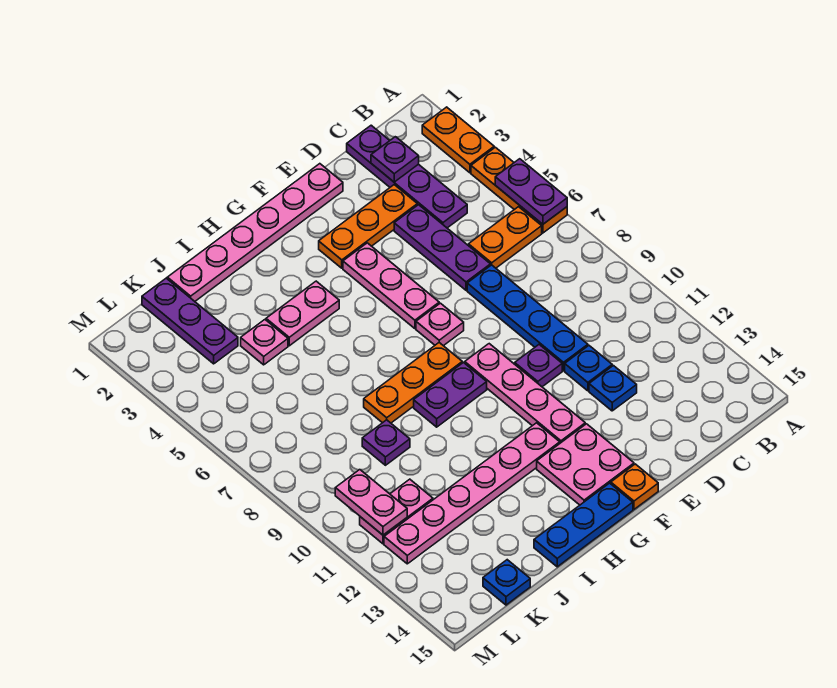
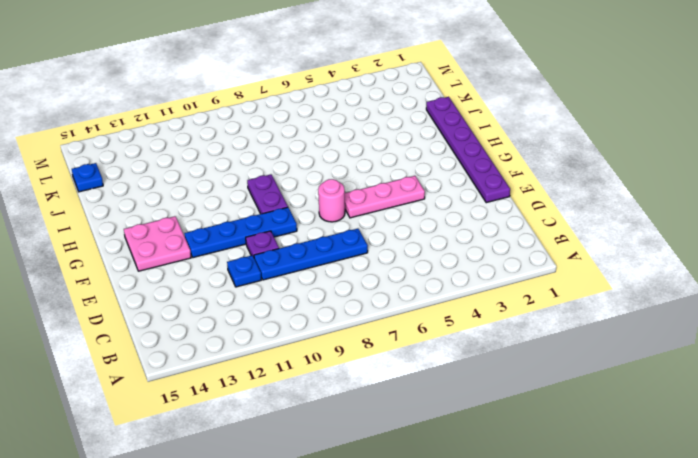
purple plate E1:J1 level 1 -> pink plate E1:J1 level 1
pink round brick F7 level 1 -> pink plate F7 level 1
blue plate F9:F12 level 1 -> pink plate F9:F12 level 1
none -> orange plate A2:A3 level 1
none -> orange plate A4:A6 level 1
none -> orange plate B6:C6 level 1

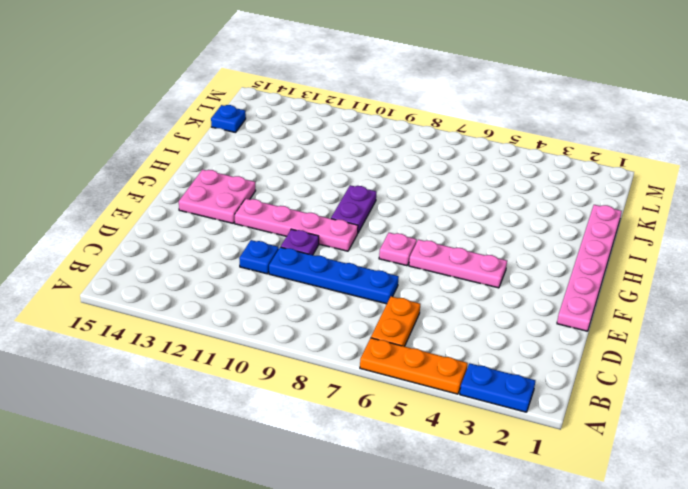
blue plate A2:A3 level 1 -> orange plate A2:A3 level 1
none -> purple plate C1:C4 level 1
none -> orange plate D3:F3 level 1
none -> purple plate D4:D6 level 1

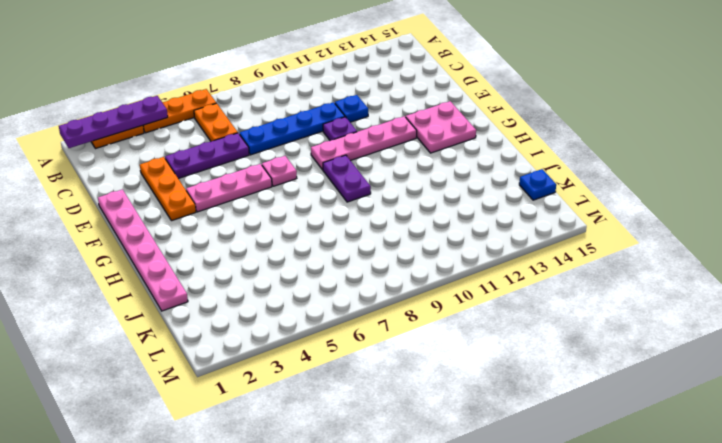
purple plate A1:A4 level 2 -> purple plate C1:C4 level 1
none -> blue plate D12 level 1
none -> orange plate F15 level 1
none -> orange plate G8:I8 level 1

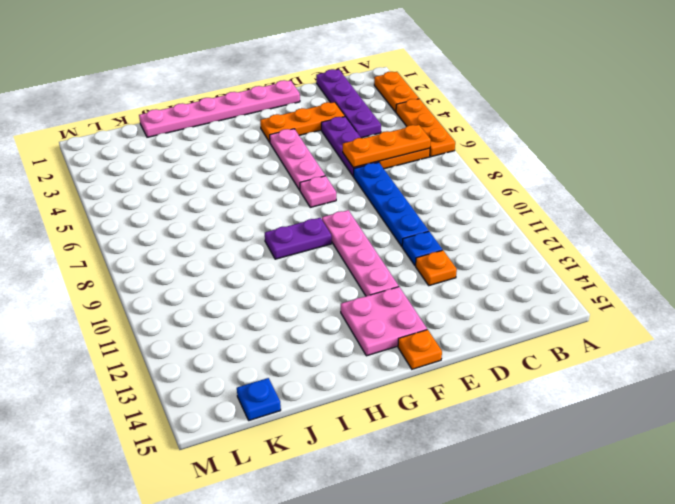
orange plate B6:D6 level 2 -> orange plate G8:I8 level 1
orange plate D12 level 1 -> blue plate D12 level 1
none -> purple plate E10 level 1
none -> pink plate G12:L12 level 1
none -> blue plate G15:I15 level 1

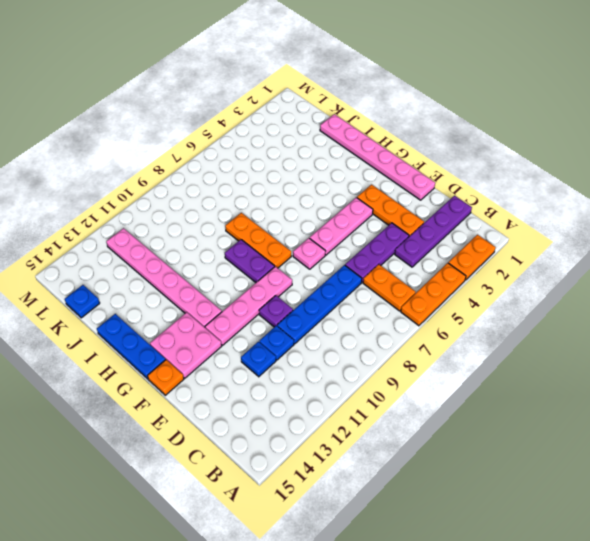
none -> pink plate H4:I4 level 1
none -> pink plate J4 level 1
none -> purple plate J9 level 1

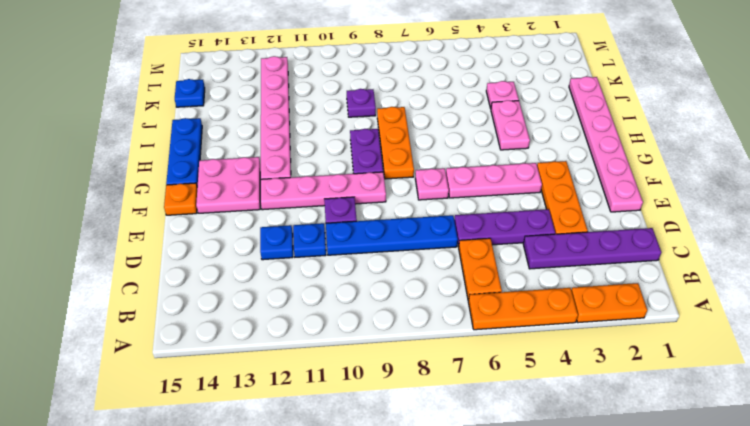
none -> purple plate K1:K3 level 1
none -> pink plate K11:L11 level 1
none -> purple plate A5:A6 level 2

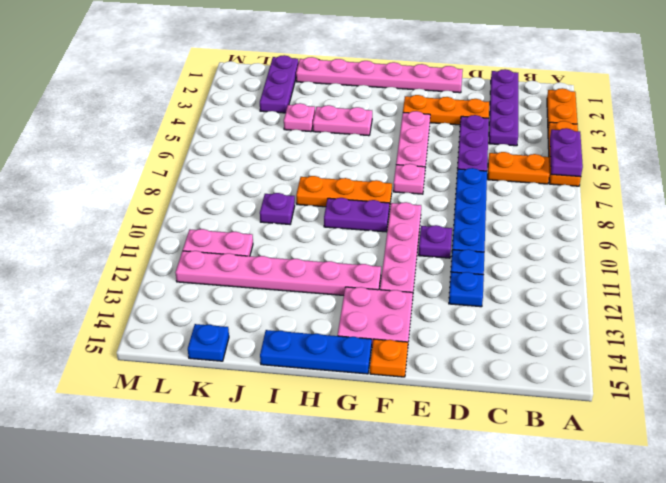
none -> purple plate C2 level 2
none -> pink plate L10:L11 level 2

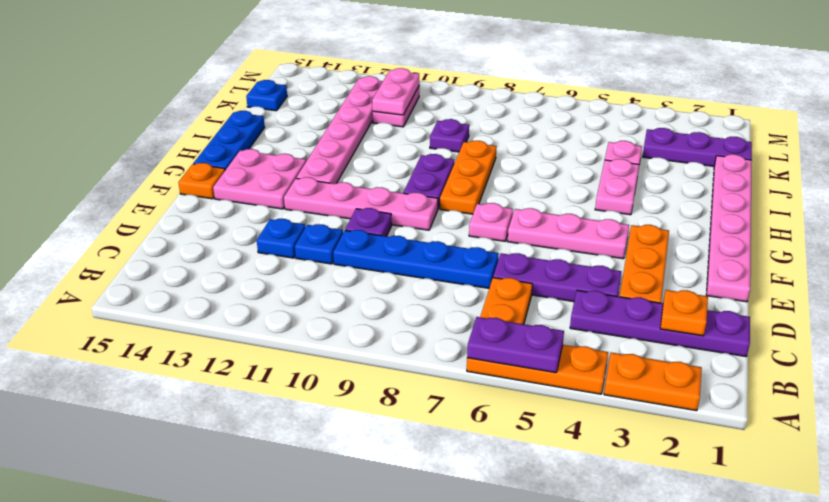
orange plate C2 level 2 -> purple plate C2 level 2
pink plate K11:L11 level 2 -> pink plate L10:L11 level 2

